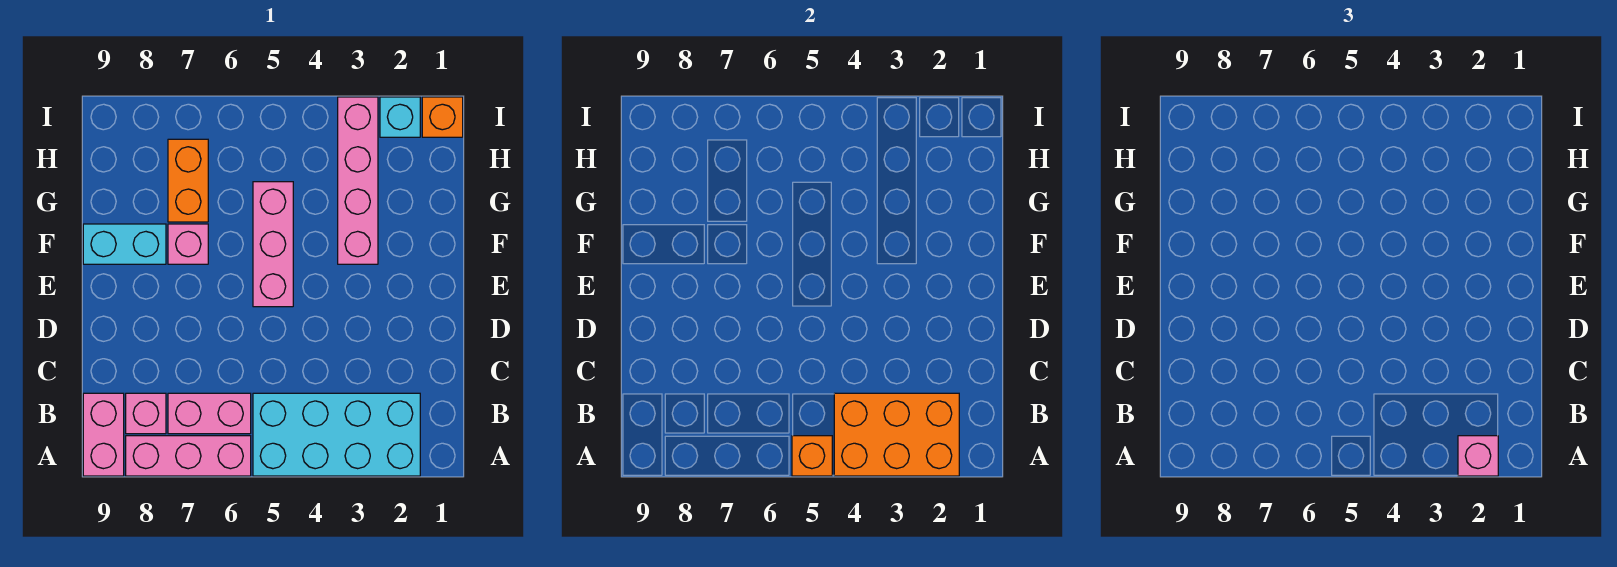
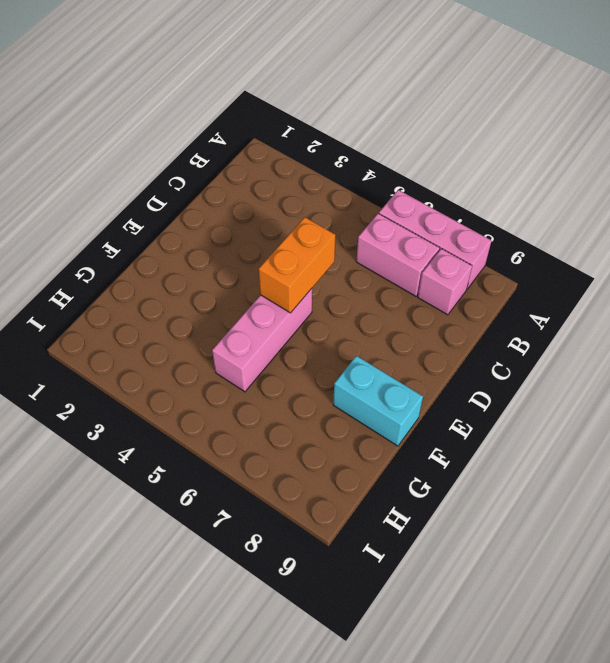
orange brick D5:E5 level 2 -> orange brick G7:H7 level 1
none -> cyan brick A2:B5 level 1
none -> pink brick A9:B9 level 1
none -> pink brick F3:I3 level 1

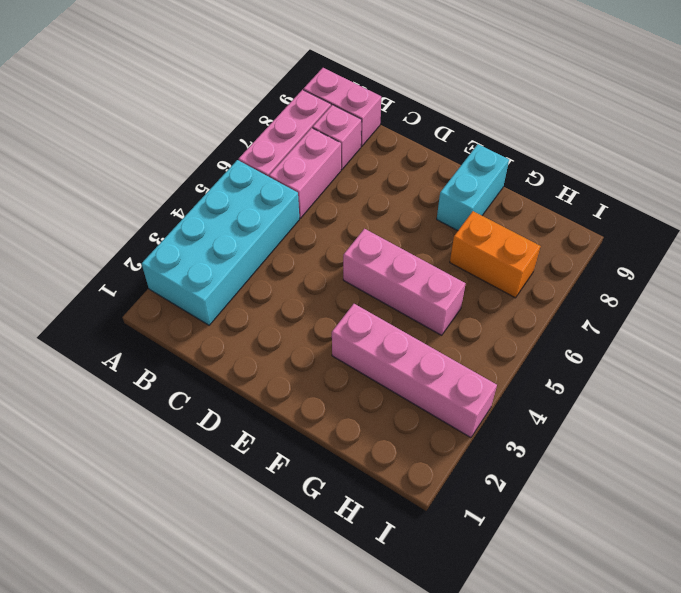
none -> pink brick F7 level 1
none -> orange brick I1 level 1
none -> cyan brick I2 level 1

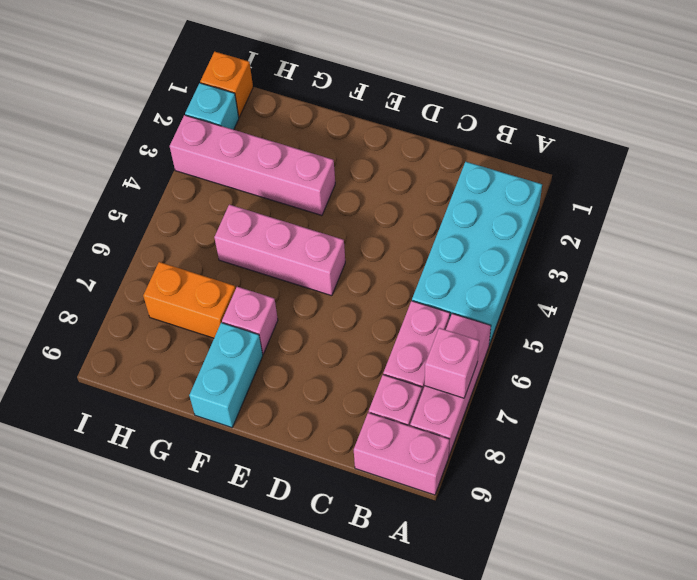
pink brick A7 level 2 -> pink brick A2 level 3
none -> orange brick A2:B4 level 2
none -> orange brick A5 level 2

